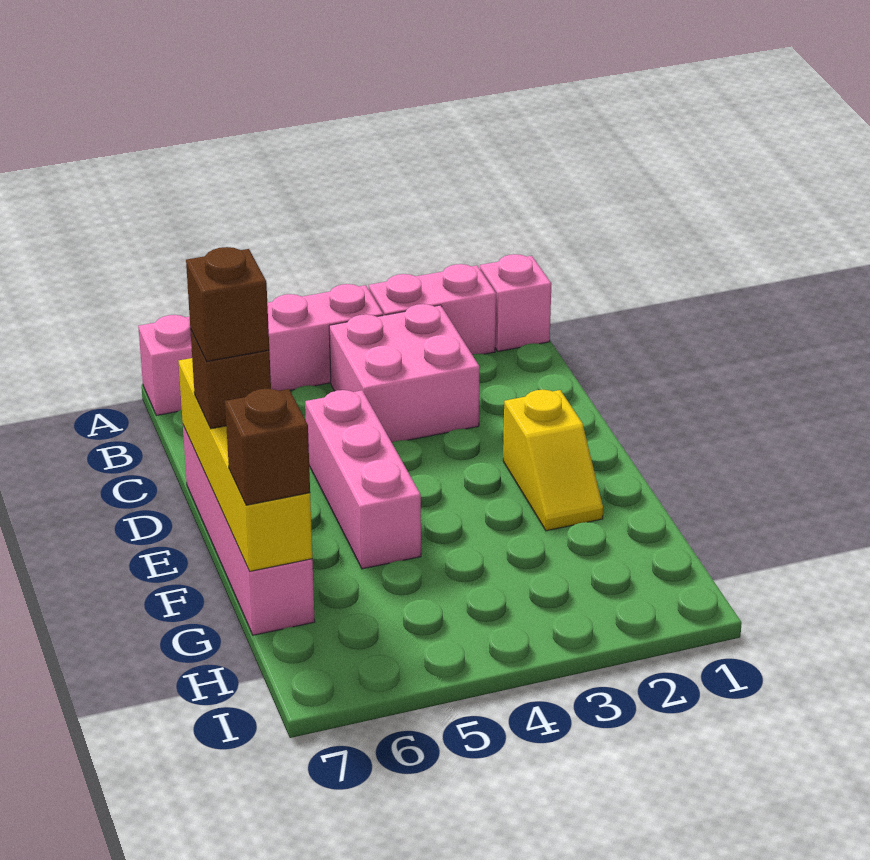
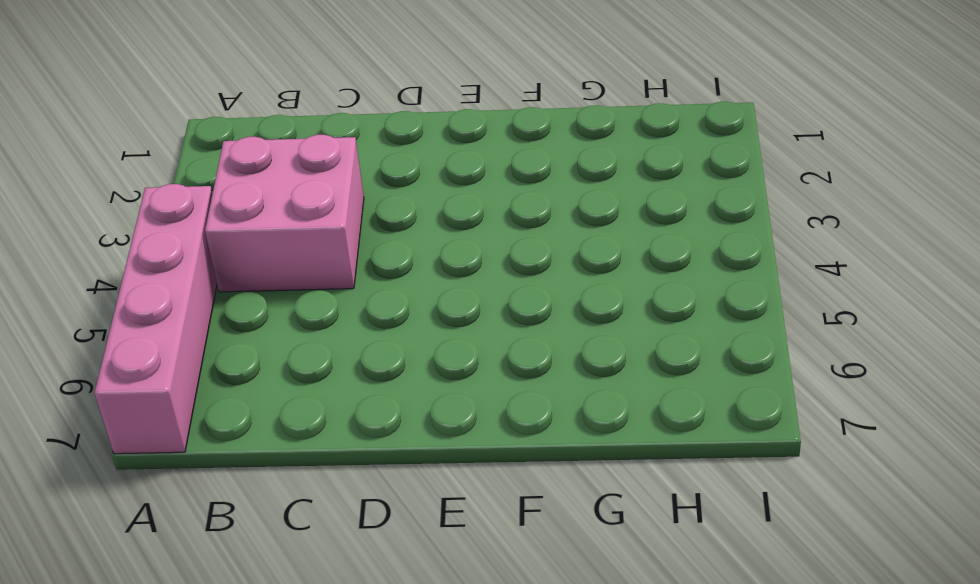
none -> pink brick A1 level 1
none -> pink brick A2:A3 level 1

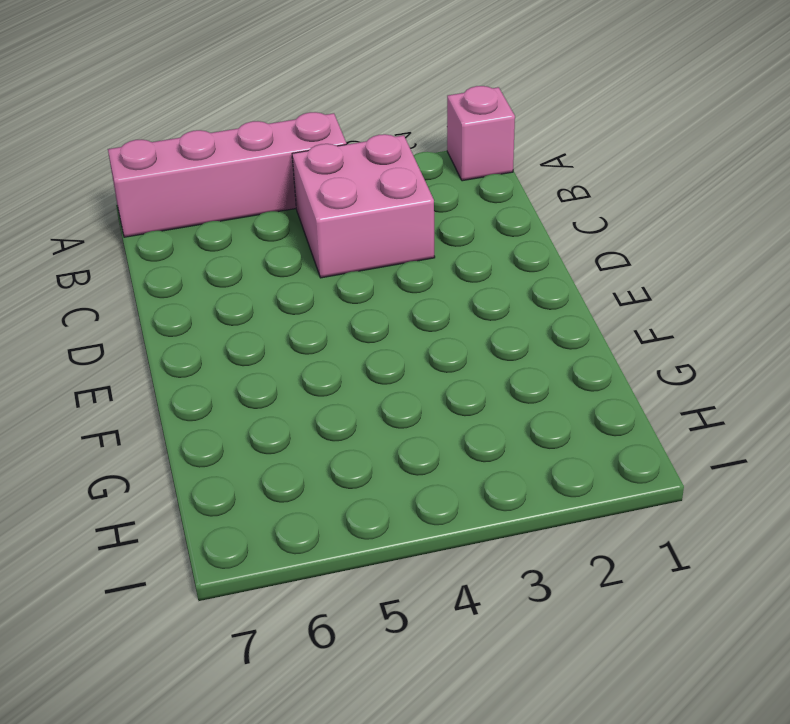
none -> pink brick A2:A3 level 1
none -> pink brick D5:F5 level 1

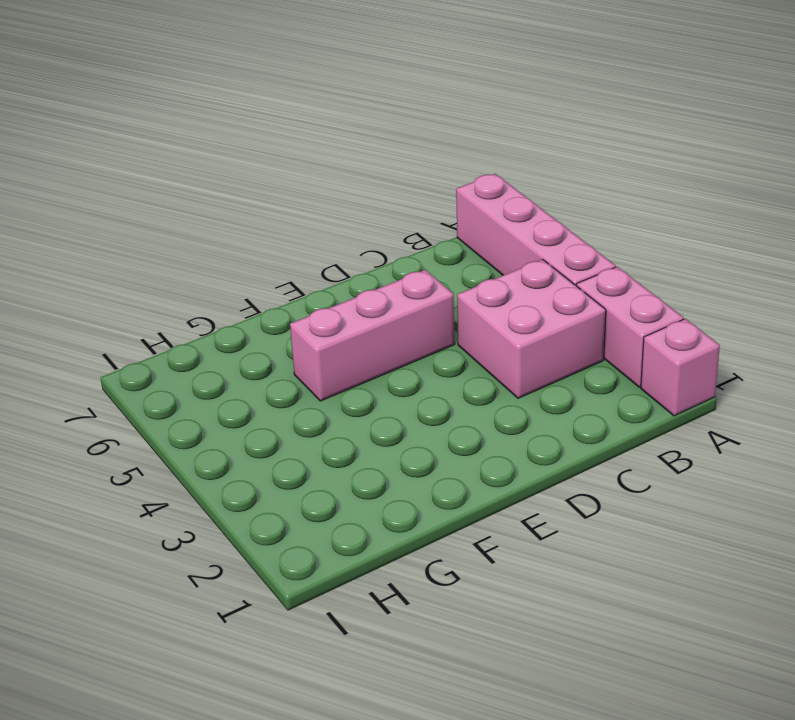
none -> pink brick D7:G7 level 1
none -> yellow slope E2:F2 level 1 top E

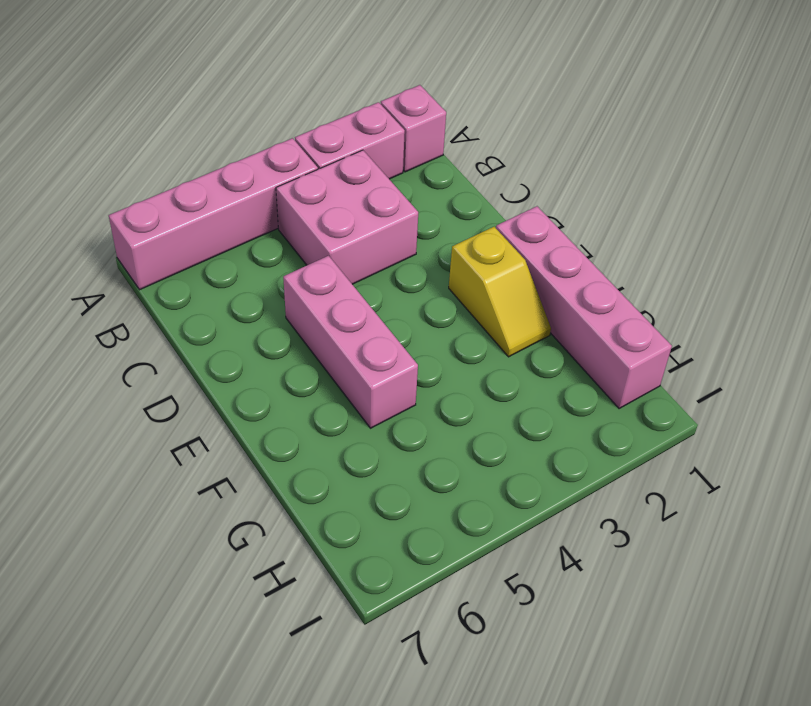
pink brick E1:H1 level 1 -> pink brick D7:G7 level 1
none -> yellow brick D7:G7 level 2
none -> brown brick E7 level 3

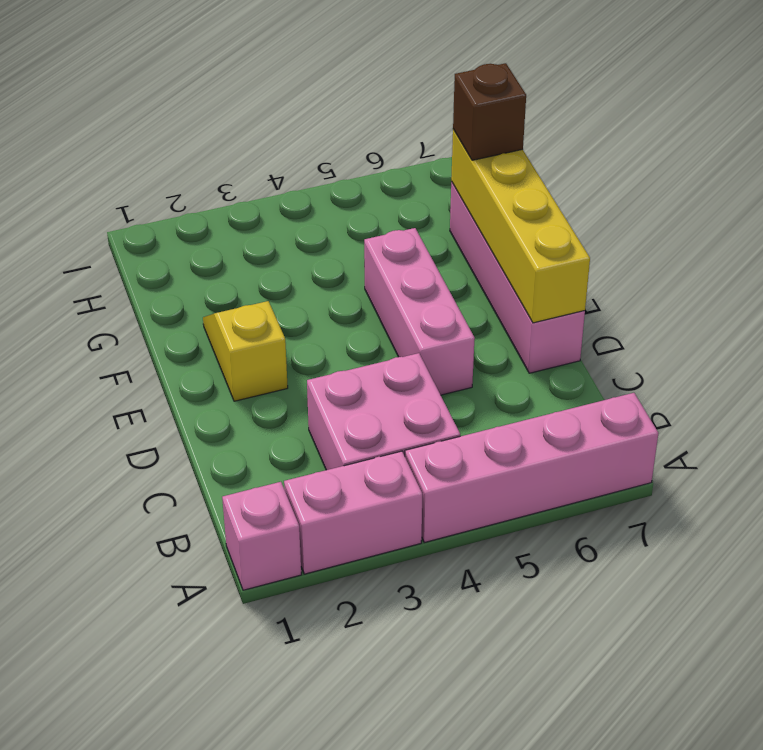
none -> brown brick E7 level 3
none -> brown brick E7 level 4

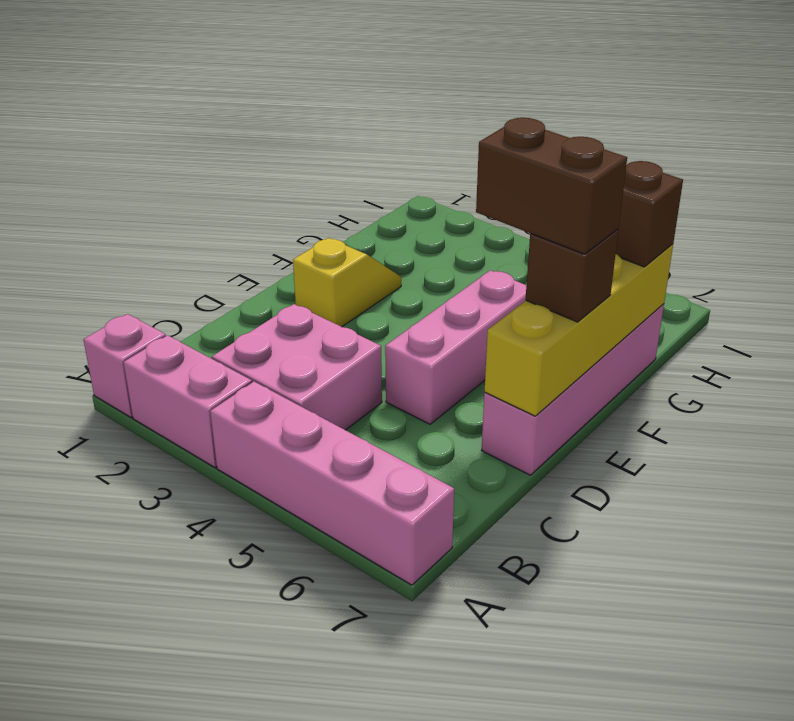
brown brick E6:E7 level 4 -> brown brick E7 level 4

